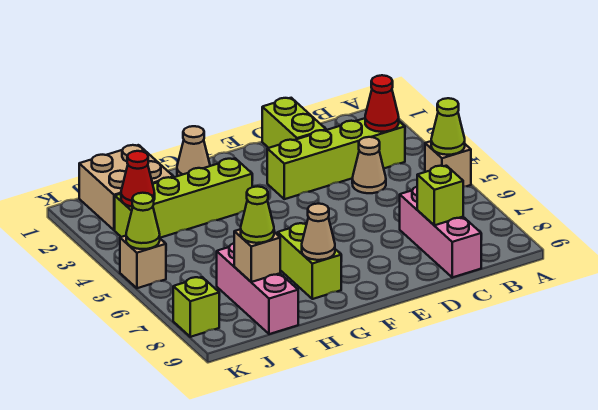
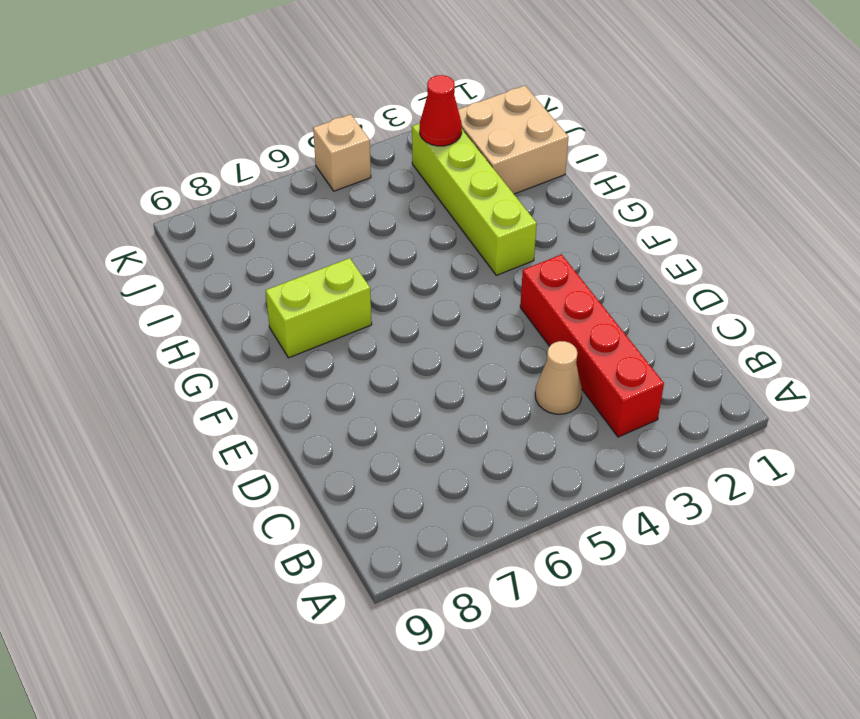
red brick B3:E3 level 1 -> lime brick B3:E3 level 1
none -> tan brick A5 level 1
none -> pink brick C7:C9 level 1
none -> lime brick D1:D2 level 1

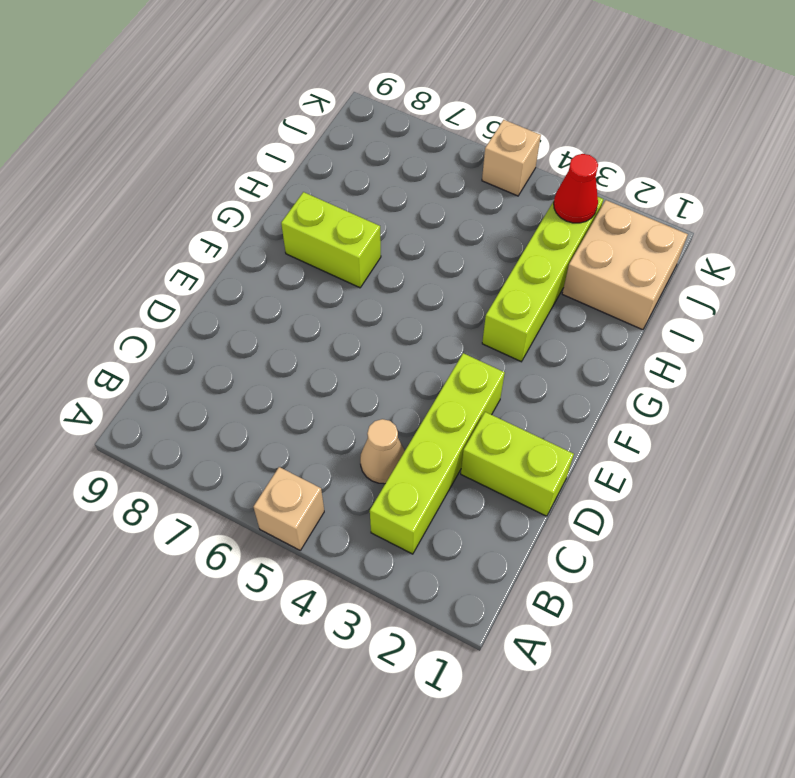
none -> pink brick C7:C9 level 1
none -> tan cone G1 level 1
none -> pink brick I7:I9 level 1

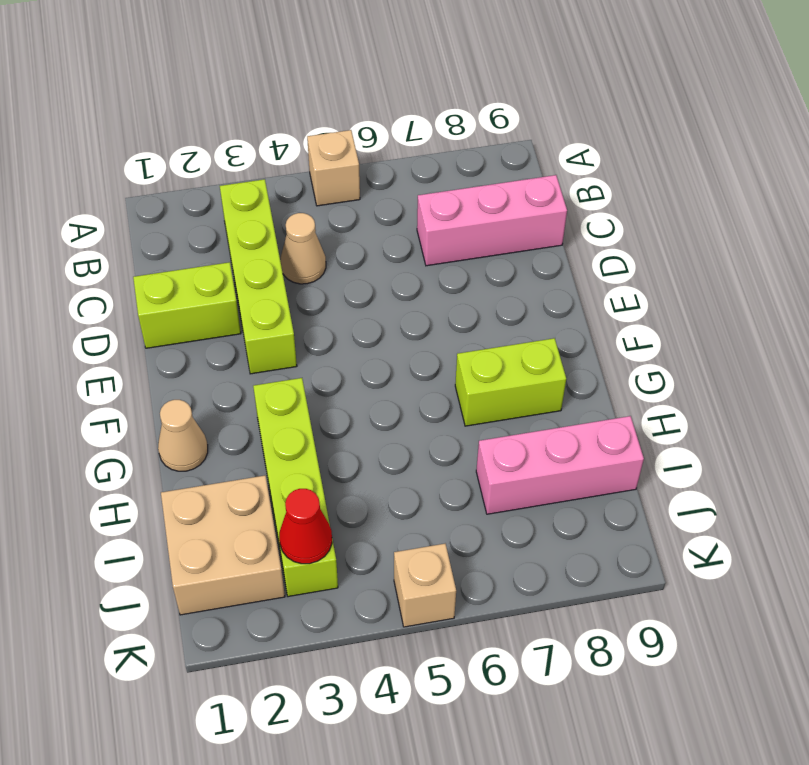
none -> lime brick K8 level 1
none -> lime cone A5 level 2
none -> red cone B3 level 2

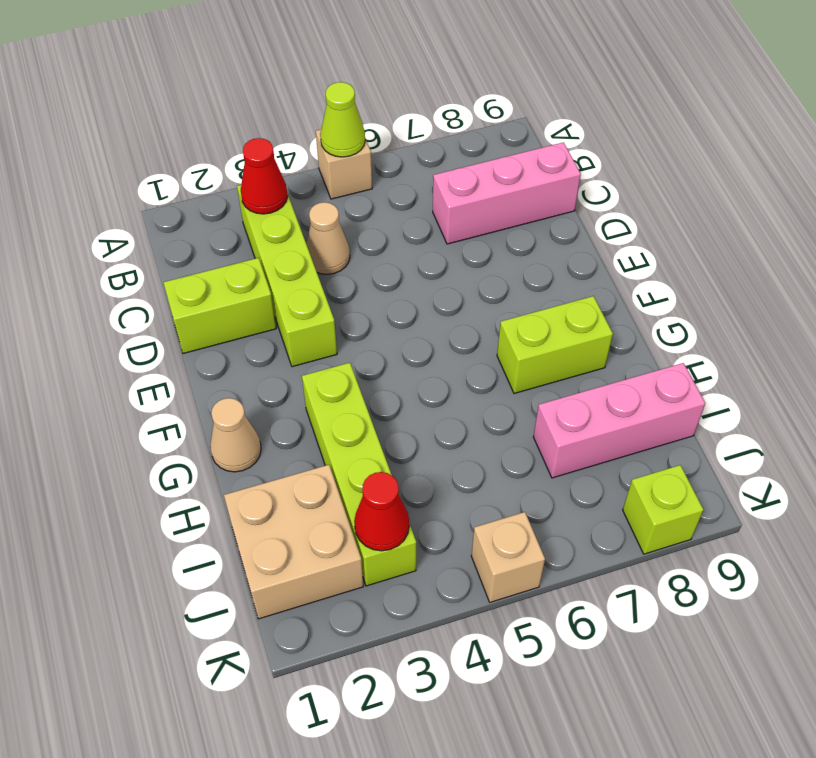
none -> lime brick C8 level 2
none -> tan cone G8 level 2
none -> tan brick I8 level 2

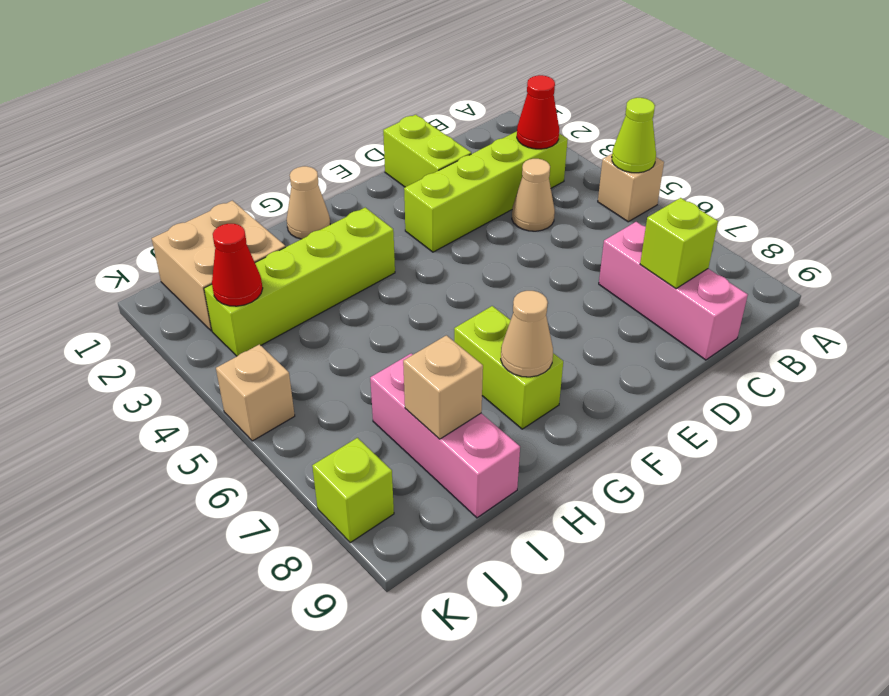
none -> lime cone K5 level 2
none -> lime cone I8 level 3

